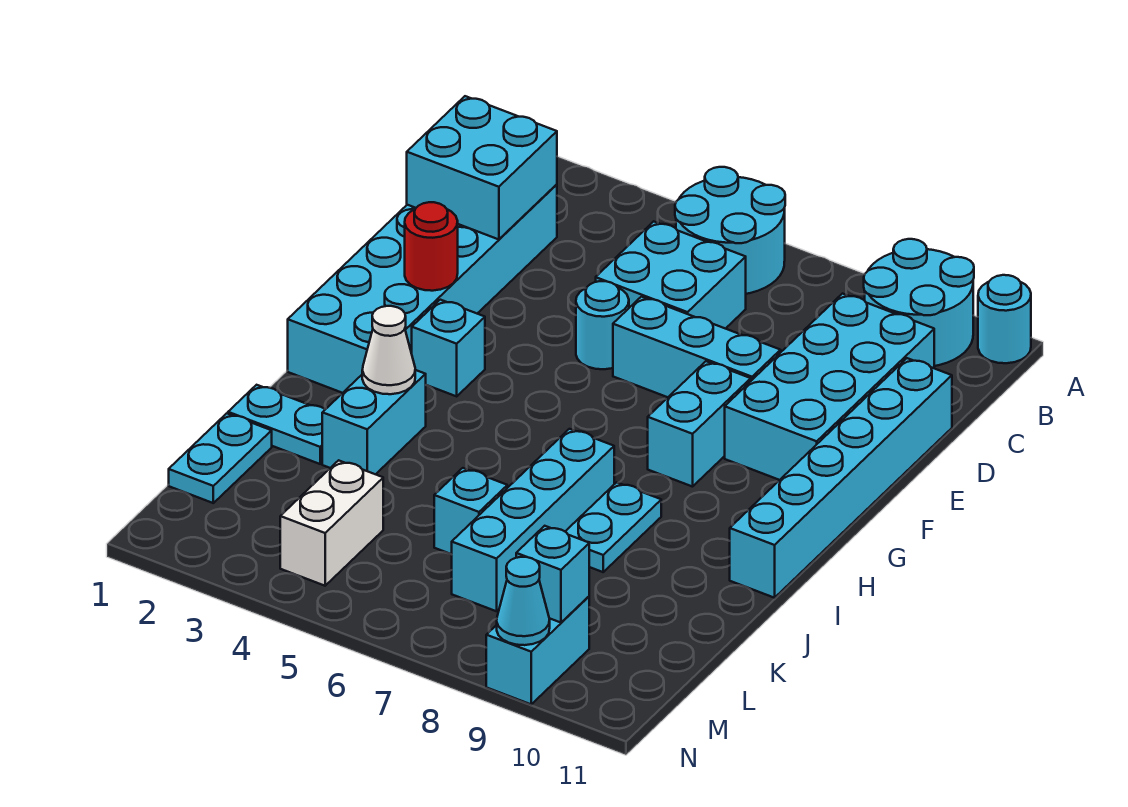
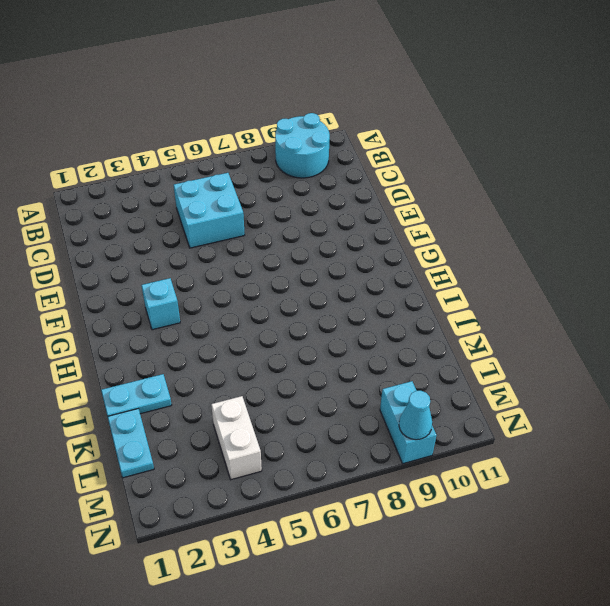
none -> cyan round brick A5:B6 level 1
none -> cyan round brick A11 level 1
none -> cyan brick C1:H2 level 1

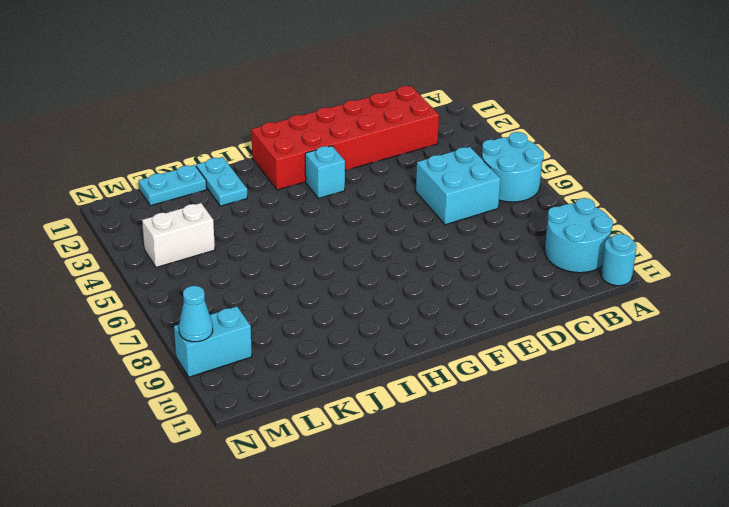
red brick C1:H2 level 1 -> cyan brick C1:H2 level 1
none -> cyan brick C9:F10 level 1
none -> cyan brick D11:I11 level 1
none -> cyan round brick E5 level 1

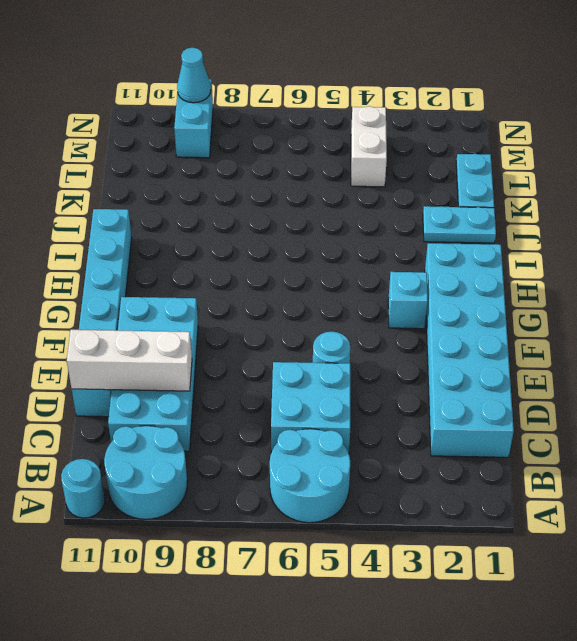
white brick D9:D11 level 2 -> none
none -> cyan brick E6:E8 level 1
none -> cyan brick F8:G8 level 1
none -> cyan brick I3:J3 level 1

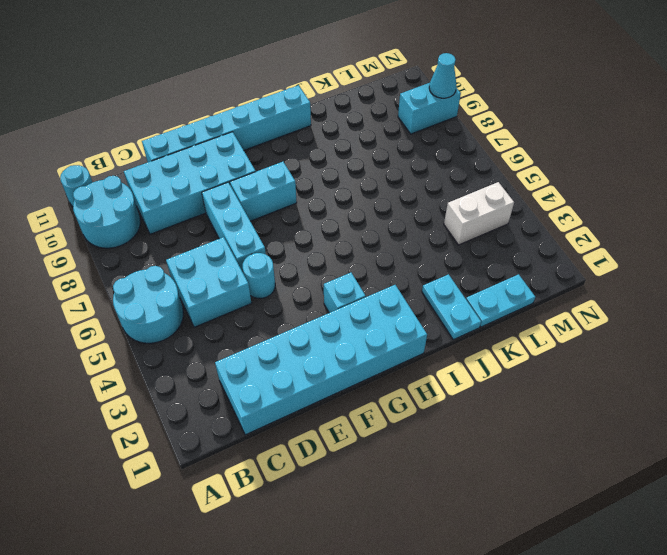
none -> cyan brick I3:J3 level 1
none -> cyan brick I7:L7 level 1
none -> cyan plate I8:J8 level 1

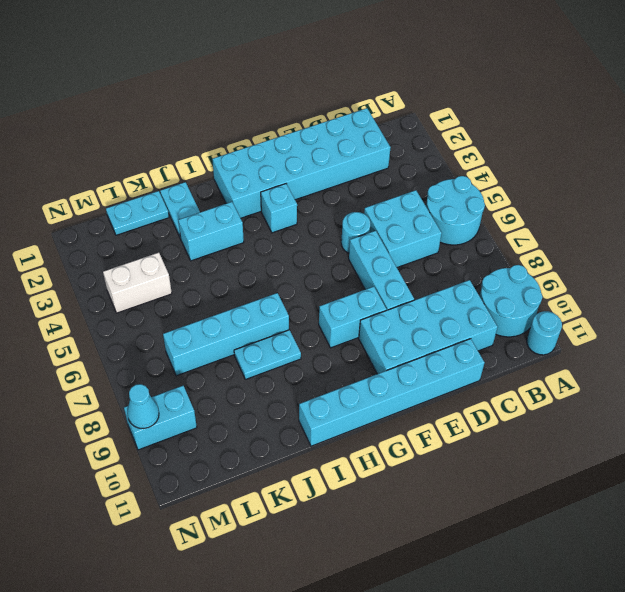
none -> cyan brick K6 level 1
none -> cyan brick C1:D2 level 2
none -> red round brick F2 level 2

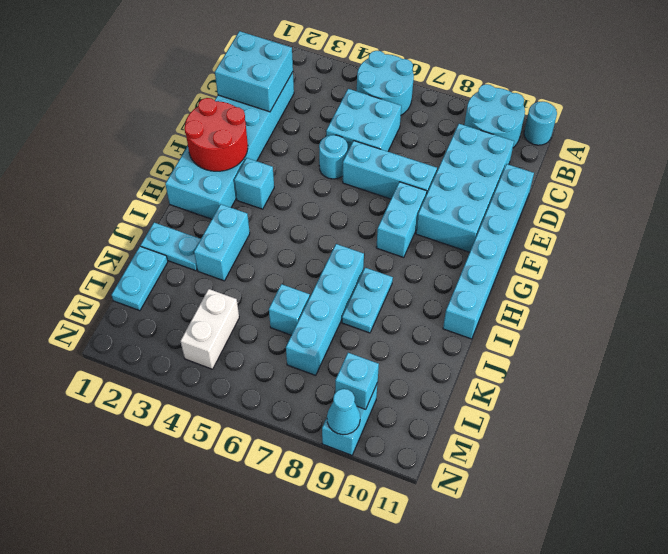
red round brick F1:G2 level 2 -> red round brick F2 level 2
none -> white cone I3 level 2

